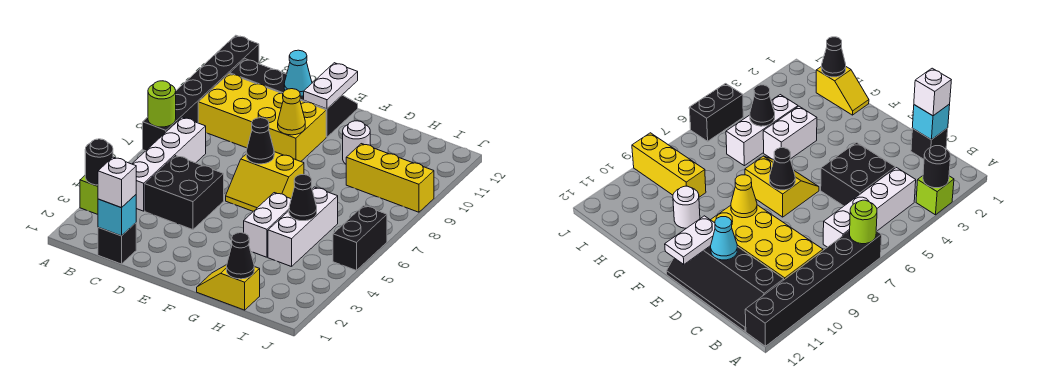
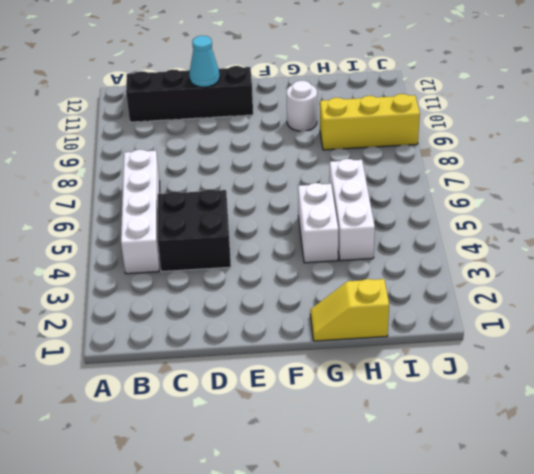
none -> lime brick A3 level 1
none -> black brick A7:A12 level 1
none -> yellow brick B9:E10 level 1

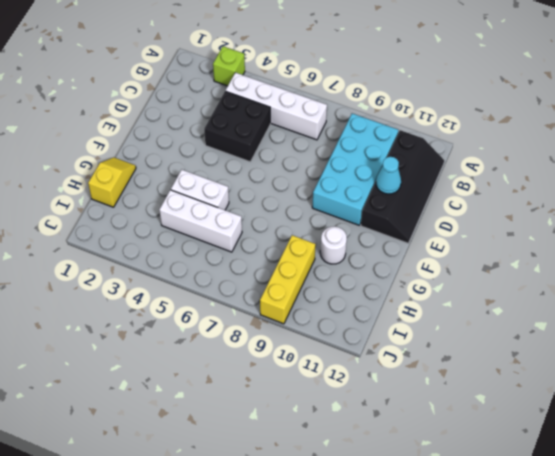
cyan brick B9:E10 level 1 -> yellow brick B9:E10 level 1
none -> black brick A7:A12 level 1
none -> black brick C1 level 1
none -> yellow slope E6:F7 level 1 top 7

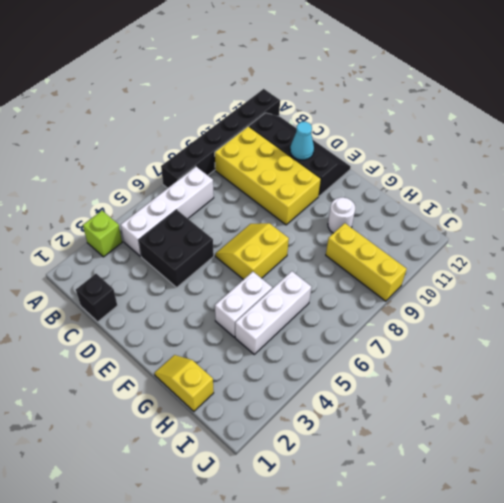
yellow slope E6:F7 level 1 top F -> yellow slope E6:F7 level 1 top 7
none -> black brick J5:J6 level 1
none -> black round brick A3 level 2
none -> lime round brick A7 level 2

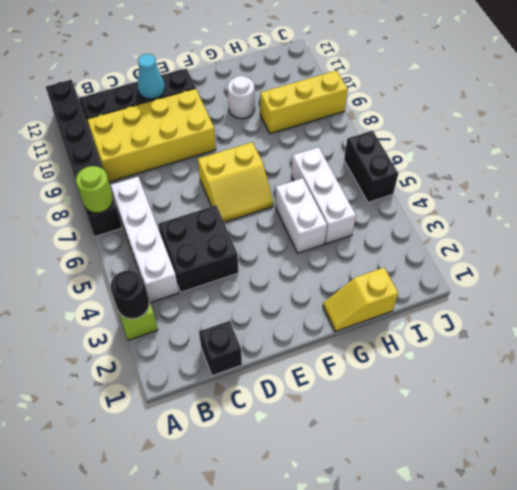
none -> cyan brick C1 level 2
none -> black cone E7 level 2
none -> yellow cone E9 level 2

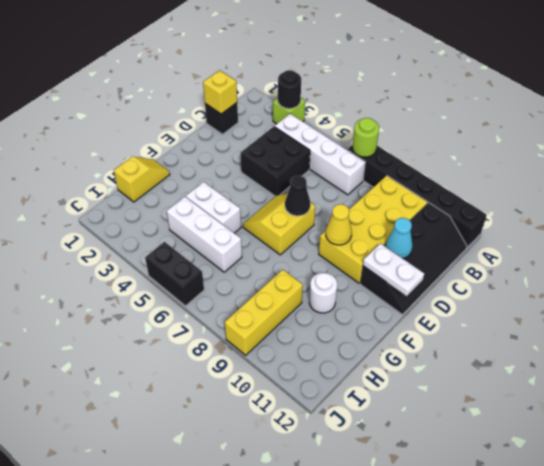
yellow brick C1 level 2 -> cyan brick C1 level 2
none -> black cone H1 level 2
none -> black cone H5 level 2
none -> white brick C1 level 3

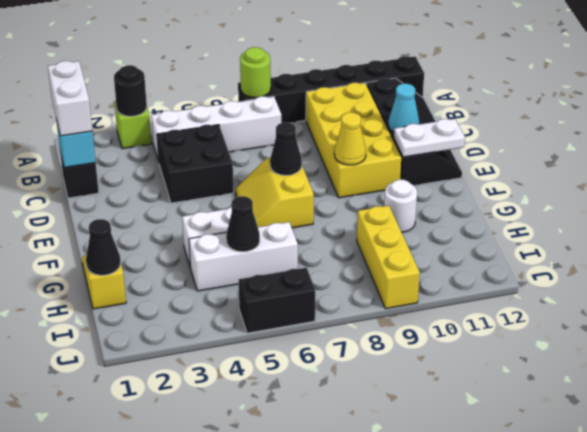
white brick B1:C1 level 3 -> white brick C1 level 3

